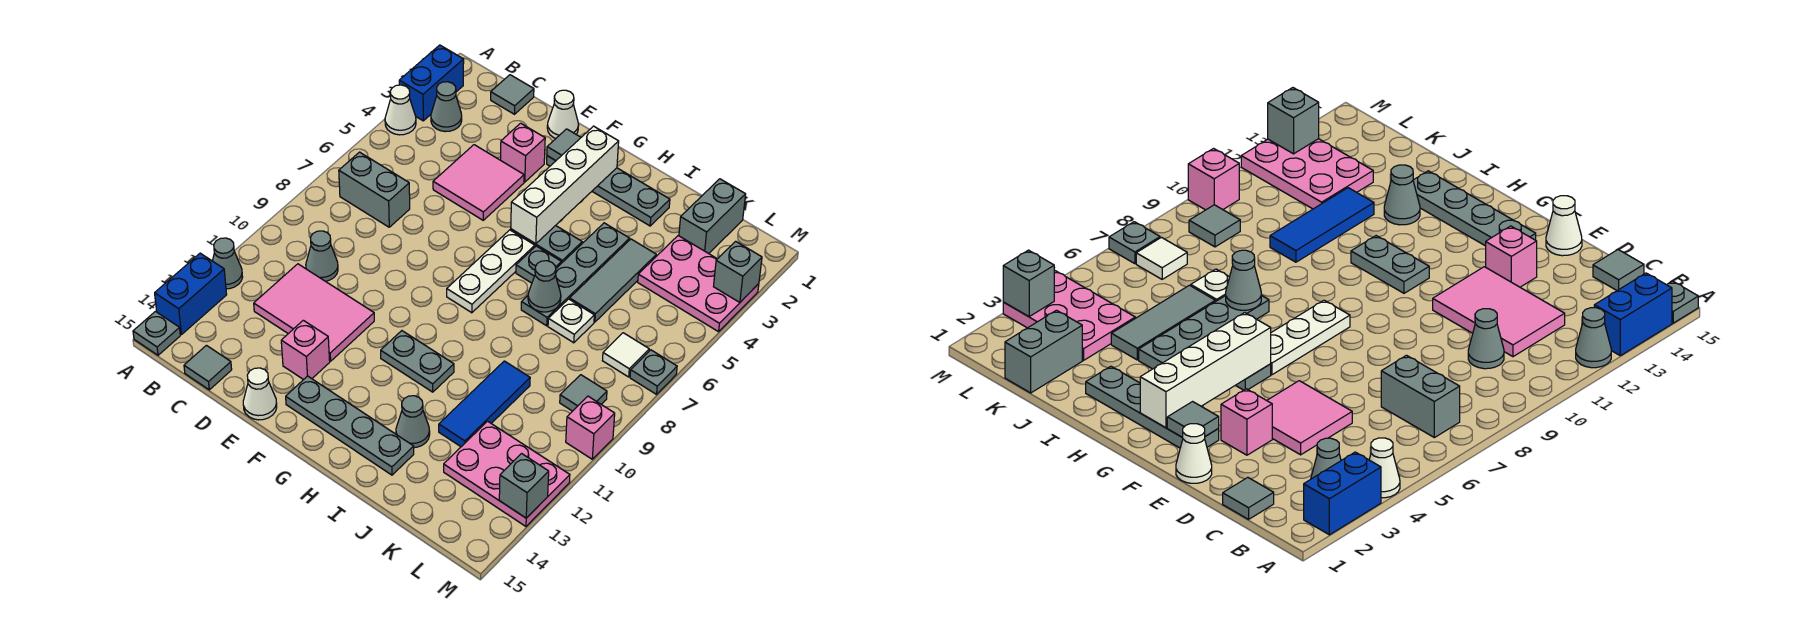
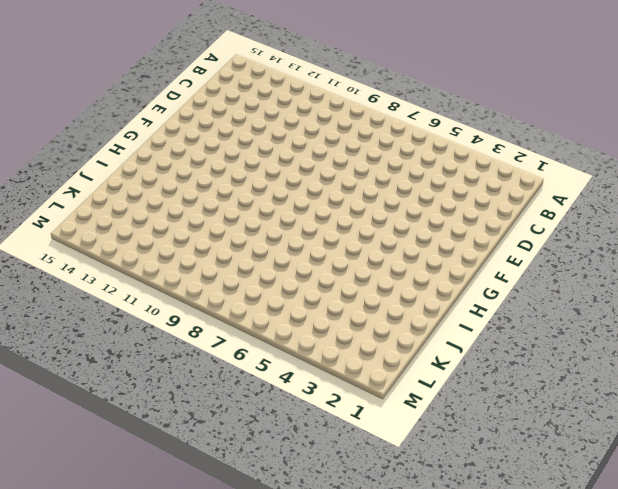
none -> blue brick A2:A3 level 1
none -> white cone A4 level 1
none -> grey cone A12 level 1
none -> blue brick A13:A14 level 1

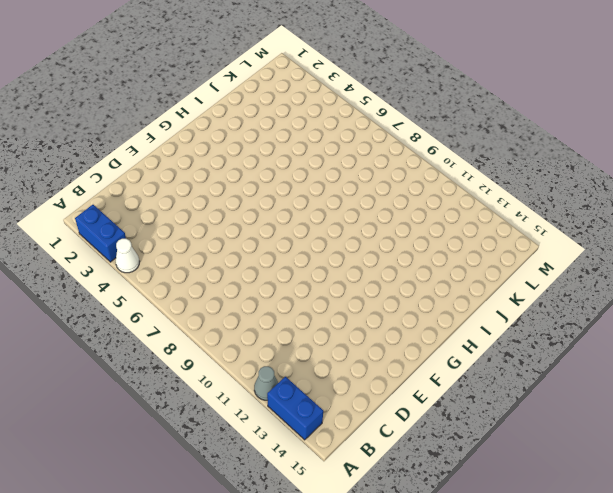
none -> grey plate A15 level 1
none -> grey cone B3 level 1
none -> grey brick B7:C7 level 1
none -> grey tile C1 level 1

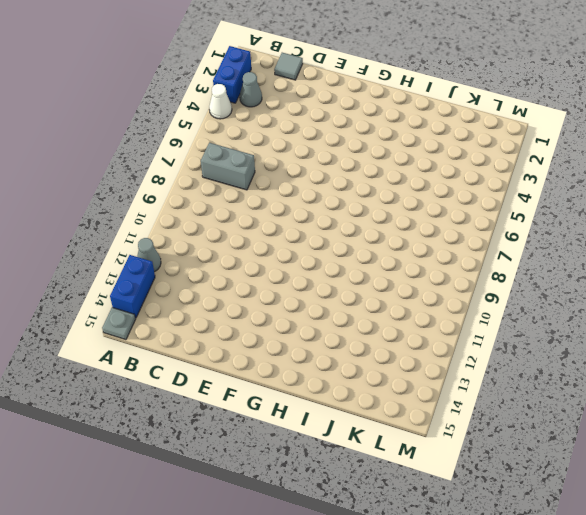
none -> grey cone C10 level 1
none -> pink tile C11:E12 level 1
none -> grey tile C15 level 1
none -> pink tile D4:E5 level 1

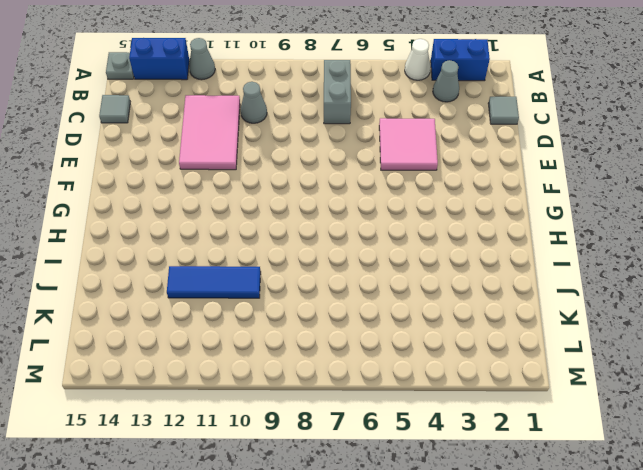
none -> white cone E1 level 1
none -> pink brick E3 level 1
none -> pink brick E13 level 1
none -> white cone E15 level 1

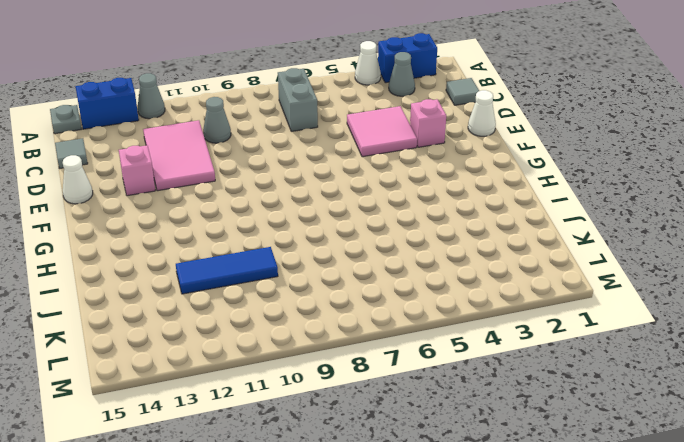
none -> grey plate F2:I2 level 1
none -> grey plate F14:I14 level 1
none -> grey plate G5:H5 level 1
none -> white plate G6:G8 level 1

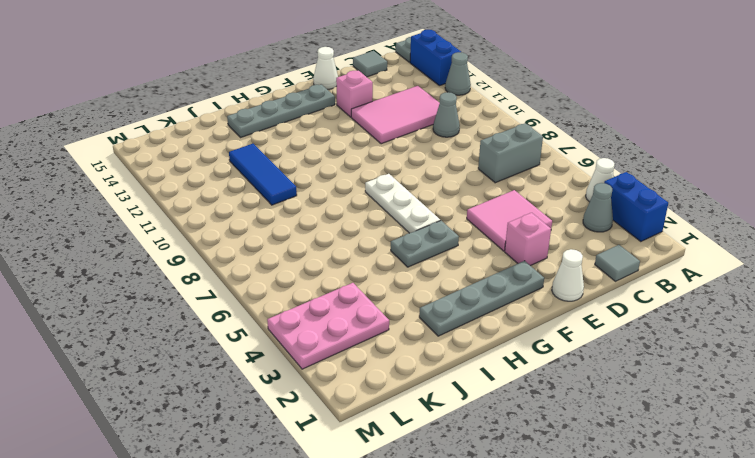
none -> grey plate G11:H11 level 1
none -> grey plate H6 level 1
none -> grey plate I4:I7 level 1
none -> grey cone I13 level 1

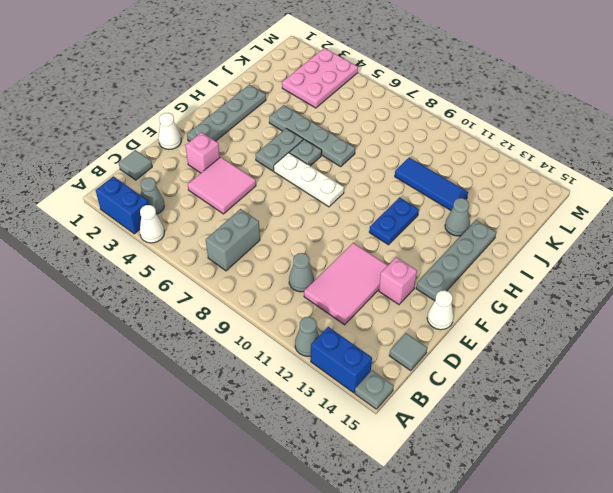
blue plate G11:H11 level 1 -> grey plate G11:H11 level 1
none -> grey tile J4:J6 level 1
none -> white plate J7 level 1
none -> grey brick K1:K2 level 1
none -> pink plate K12:M13 level 1

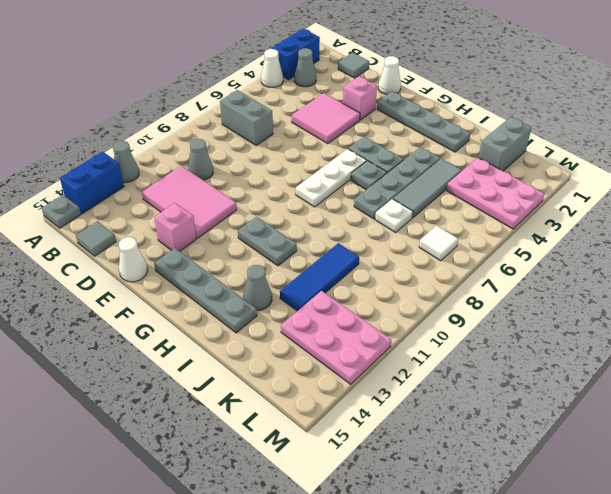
none -> grey tile L9 level 1
none -> grey plate M7 level 1
none -> pink brick M10 level 1
none -> grey tile F2 level 2

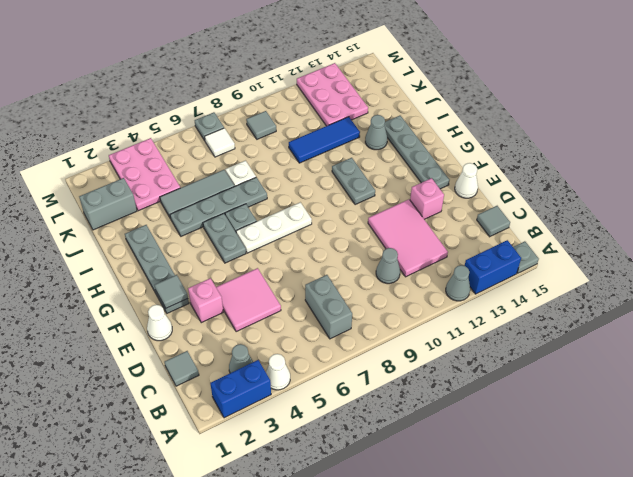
none -> pink brick M10 level 1
none -> white brick G2:G5 level 2
none -> grey cone I7 level 2
none -> grey brick M3 level 2

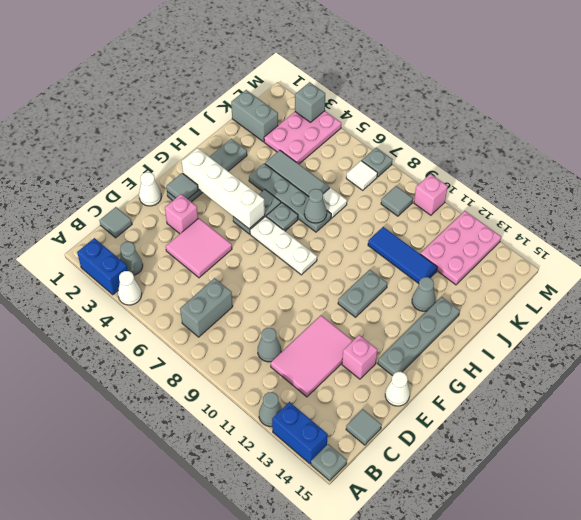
none -> grey brick M13 level 2

